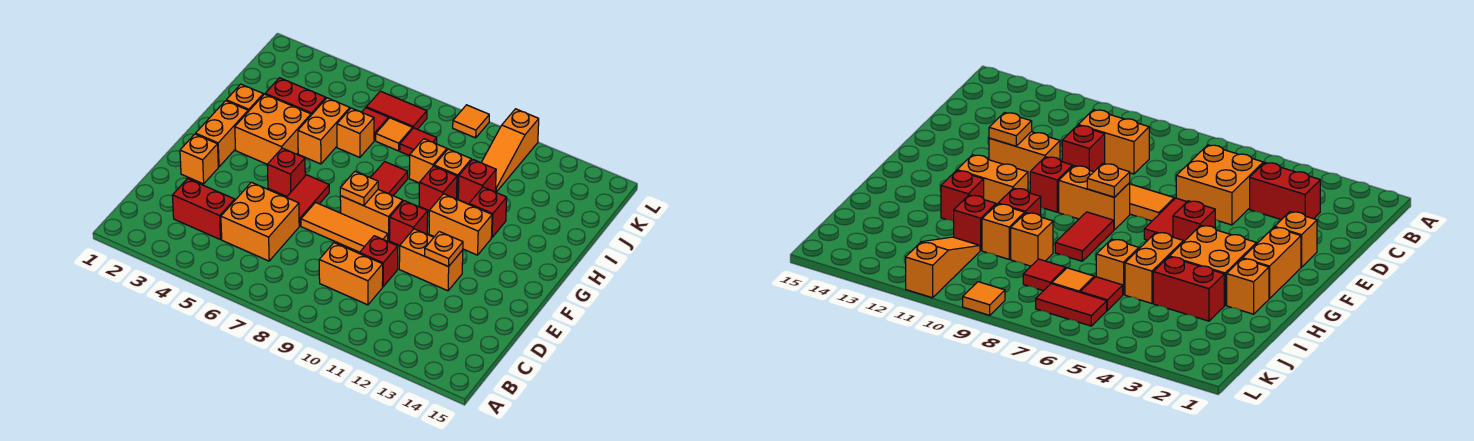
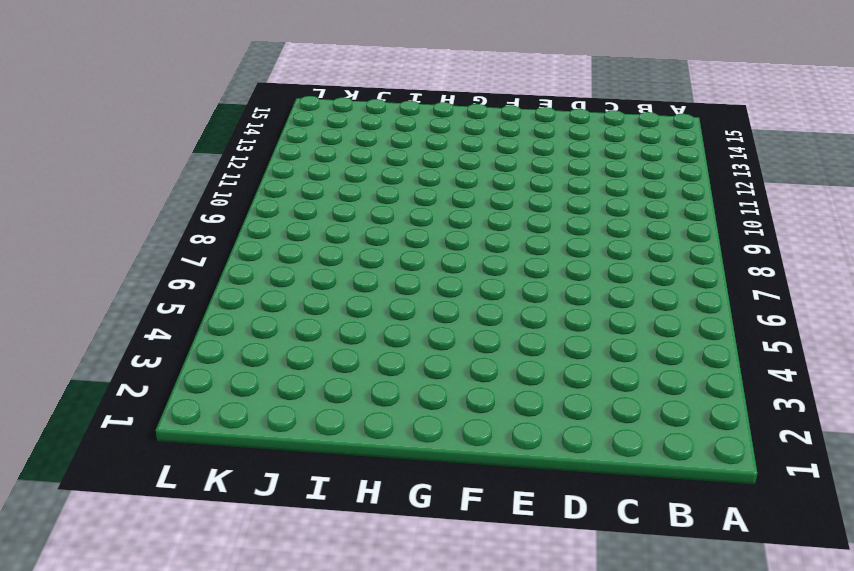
none -> red brick C3:C4 level 1
none -> orange brick C5:D6 level 1
none -> orange brick C9:C10 level 1
none -> red brick D10 level 1

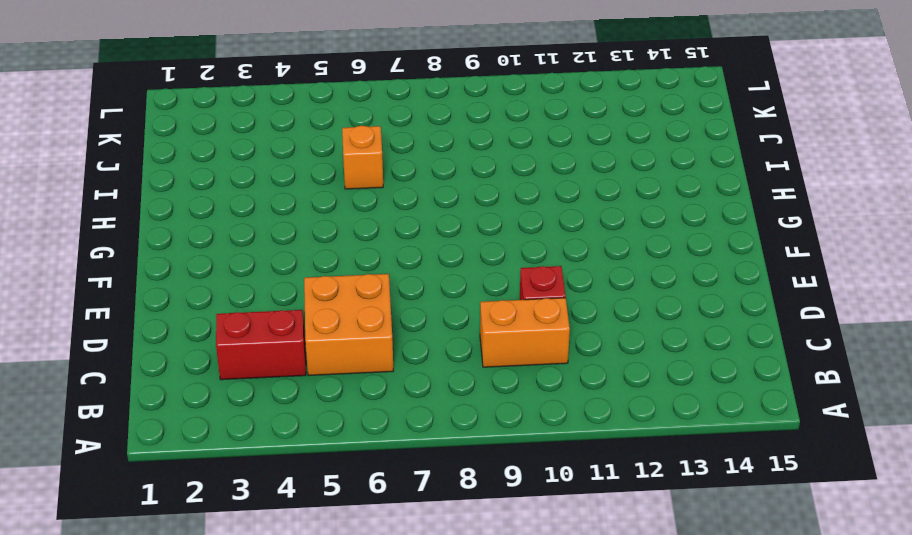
none -> orange brick E2 level 1
none -> red tile E6:F6 level 1
none -> orange tile E7:E9 level 1
none -> orange brick E11:E12 level 1

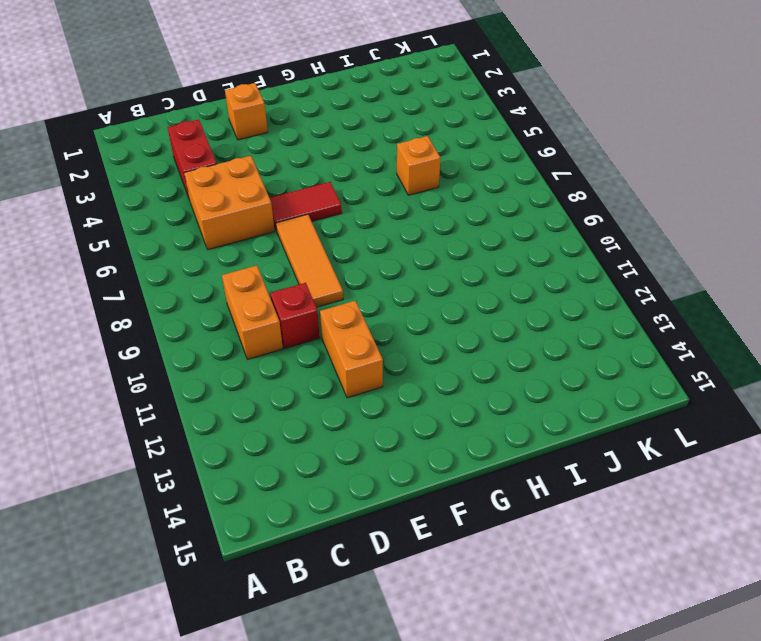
none -> orange brick F2:G2 level 1
none -> red brick F5 level 1
none -> orange brick F8:F9 level 1
none -> red brick F10 level 1

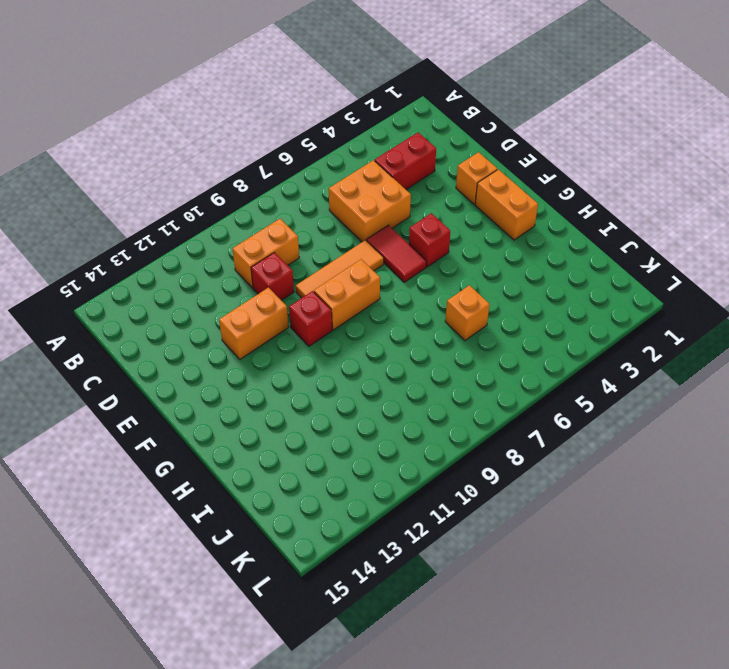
none -> orange brick G3:H4 level 1
none -> red tile G8:H8 level 1
none -> orange brick G11:G12 level 1
none -> orange brick H2 level 1

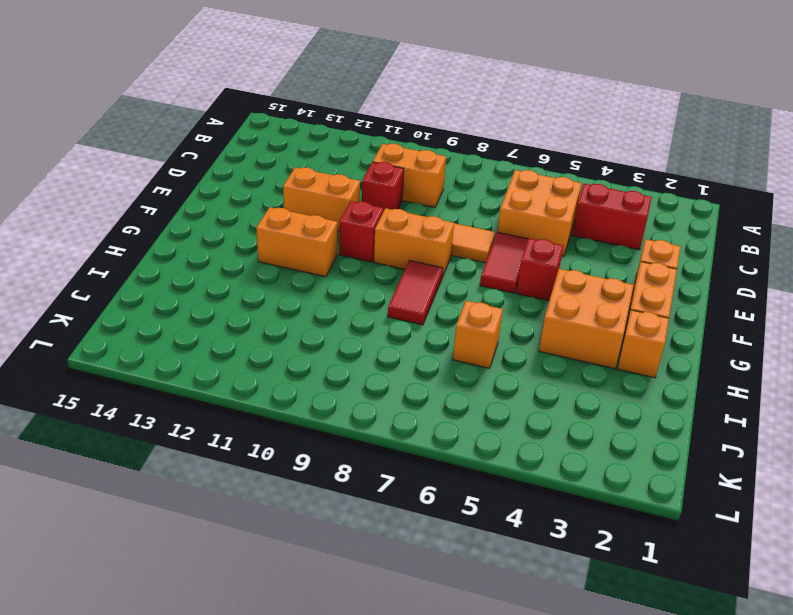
none -> orange brick H5:I5 level 1
none -> red brick H10 level 1
none -> red brick H12 level 1
none -> red brick I3:I4 level 1

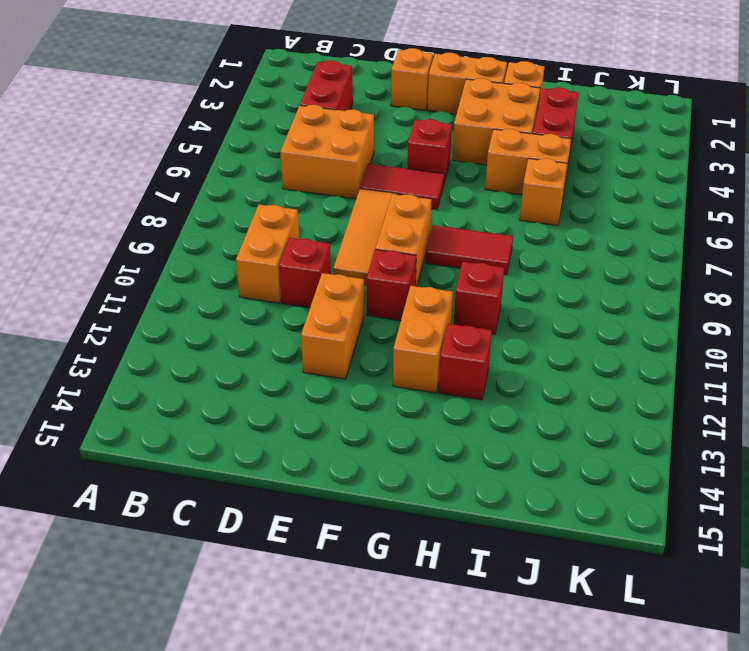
none -> orange brick I9 level 1
none -> orange brick I10 level 1
none -> red brick I11 level 1
none -> red tile J6 level 1

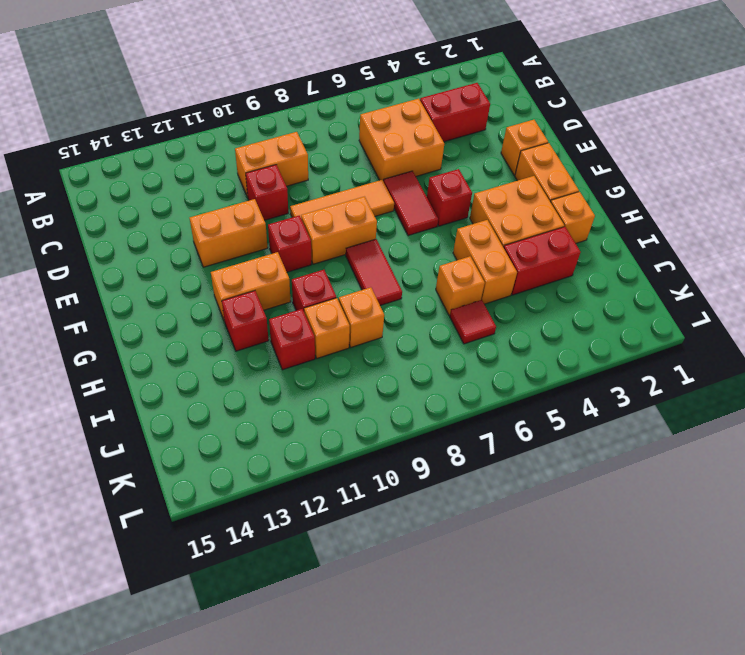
none -> orange tile J7 level 1
none -> red tile J8 level 1
none -> orange slope J11:L11 level 1 top L
none -> red tile K6:K7 level 1

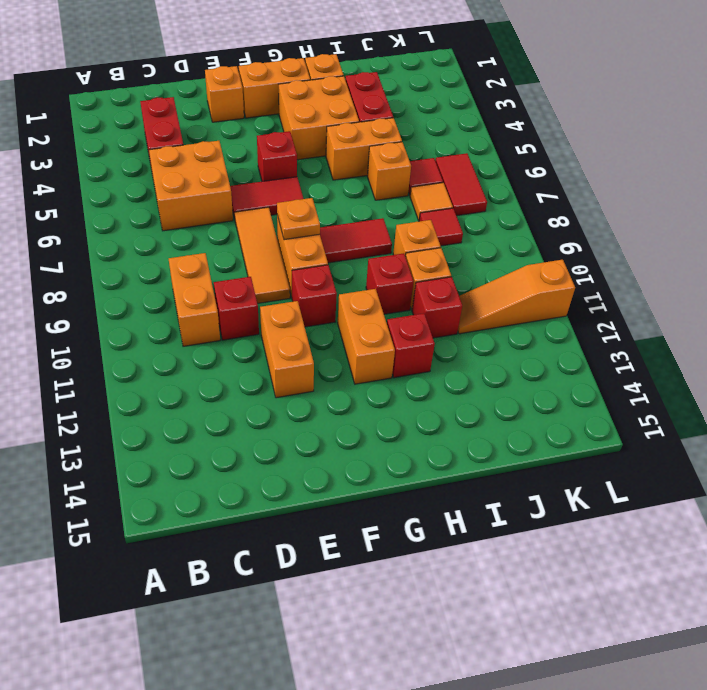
none -> orange tile L9 level 1
none -> orange plate E12 level 2

